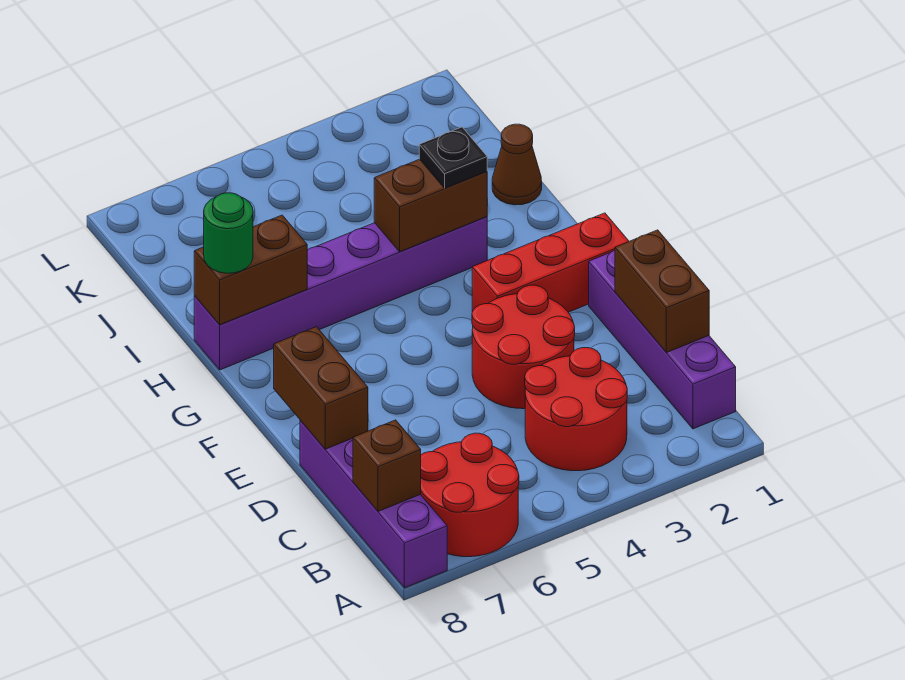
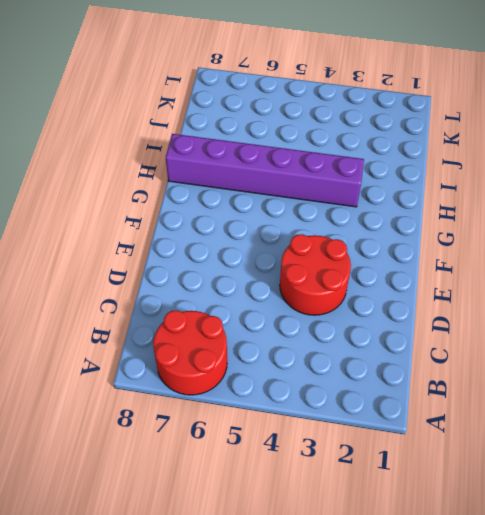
none -> purple brick A8:D8 level 1
none -> purple brick B1:E1 level 1
none -> red round brick B3:C4 level 1

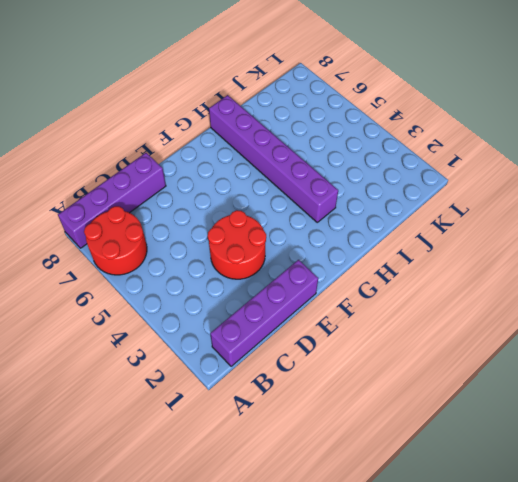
none -> red round brick B3:C4 level 1
none -> red brick F1:F3 level 1
none -> brown cone I1 level 1

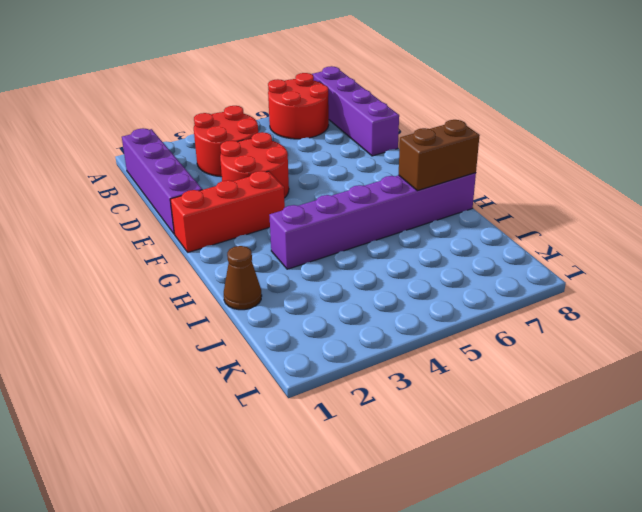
none -> brown brick B8 level 2
none -> brown brick C1:D1 level 2
none -> brown brick D8:E8 level 2

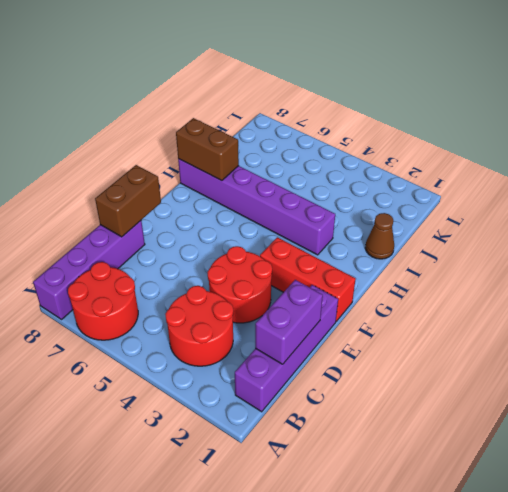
purple brick C1:D1 level 2 -> brown brick C1:D1 level 2
none -> brown brick B8 level 2
none -> brown brick H3:H4 level 2
none -> black plate H3 level 3

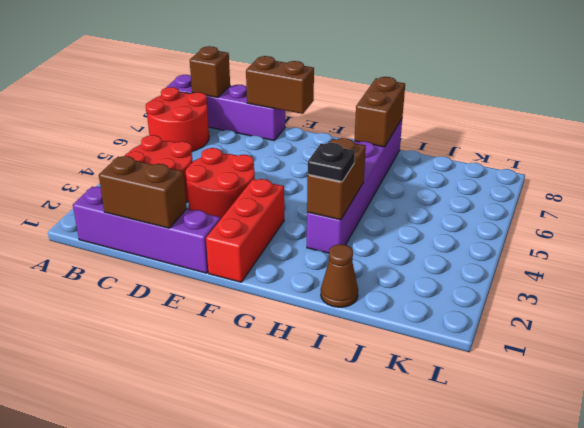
none -> green round brick H8 level 3

